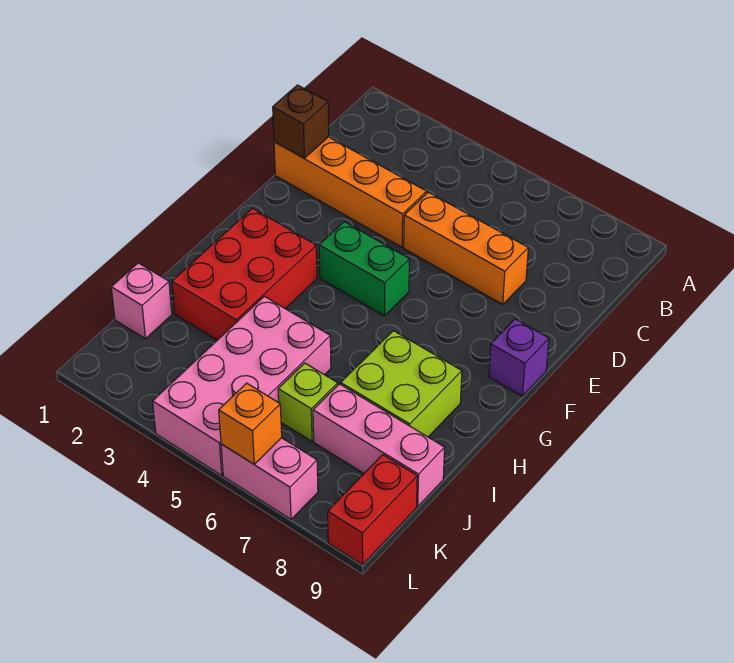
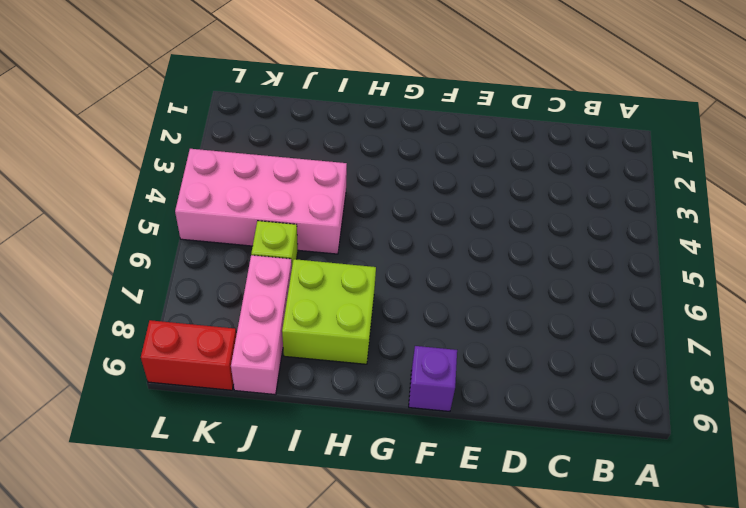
none -> orange brick D1:D4 level 1
none -> orange brick D5:D7 level 1
none -> green brick F4:F5 level 1

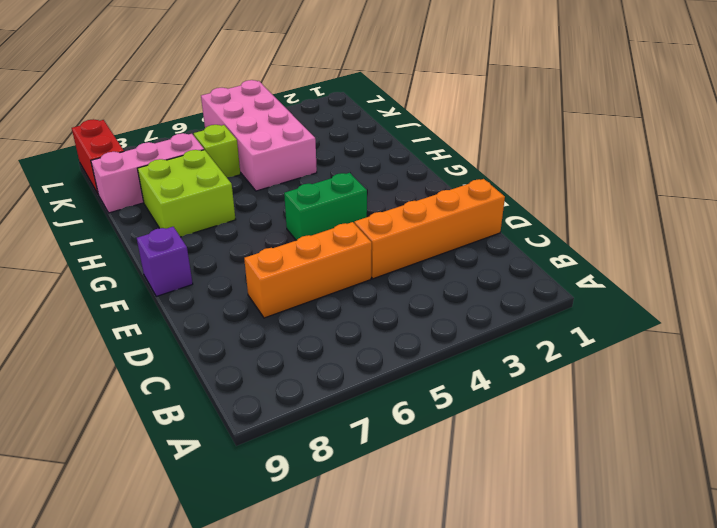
none -> red brick G2:I3 level 1
none -> pink brick J1 level 1
none -> pink brick L6:L7 level 1

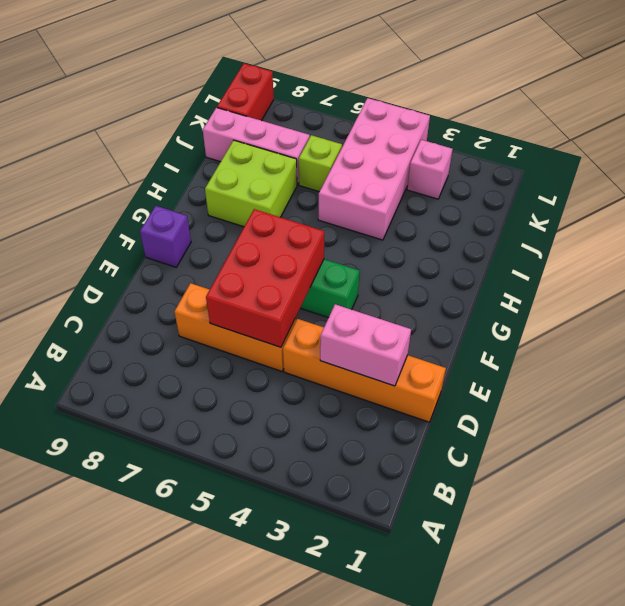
pink brick D2:D3 level 2 -> pink brick L6:L7 level 1
red brick D5:F6 level 2 -> red brick G2:I3 level 1
pink brick K3 level 1 -> pink brick J1 level 1
none -> brown brick D1 level 2
none -> orange brick L6 level 2

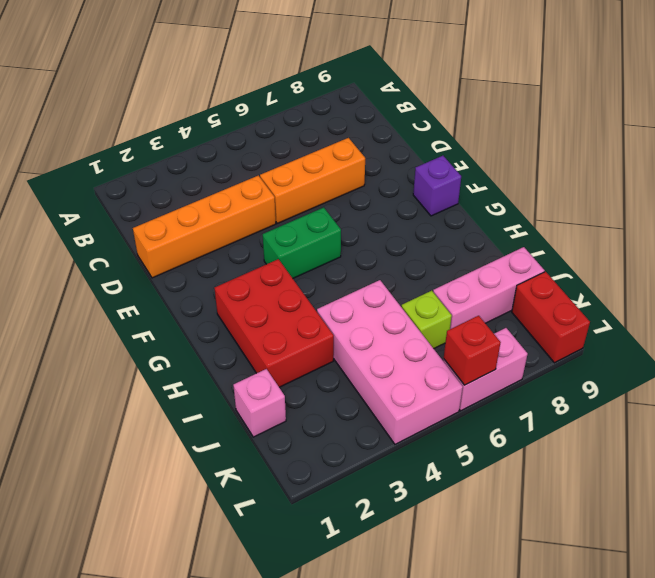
red brick L6 level 2 -> orange brick L6 level 2
none -> lime brick H7:I8 level 1
none -> brown brick D1 level 2

